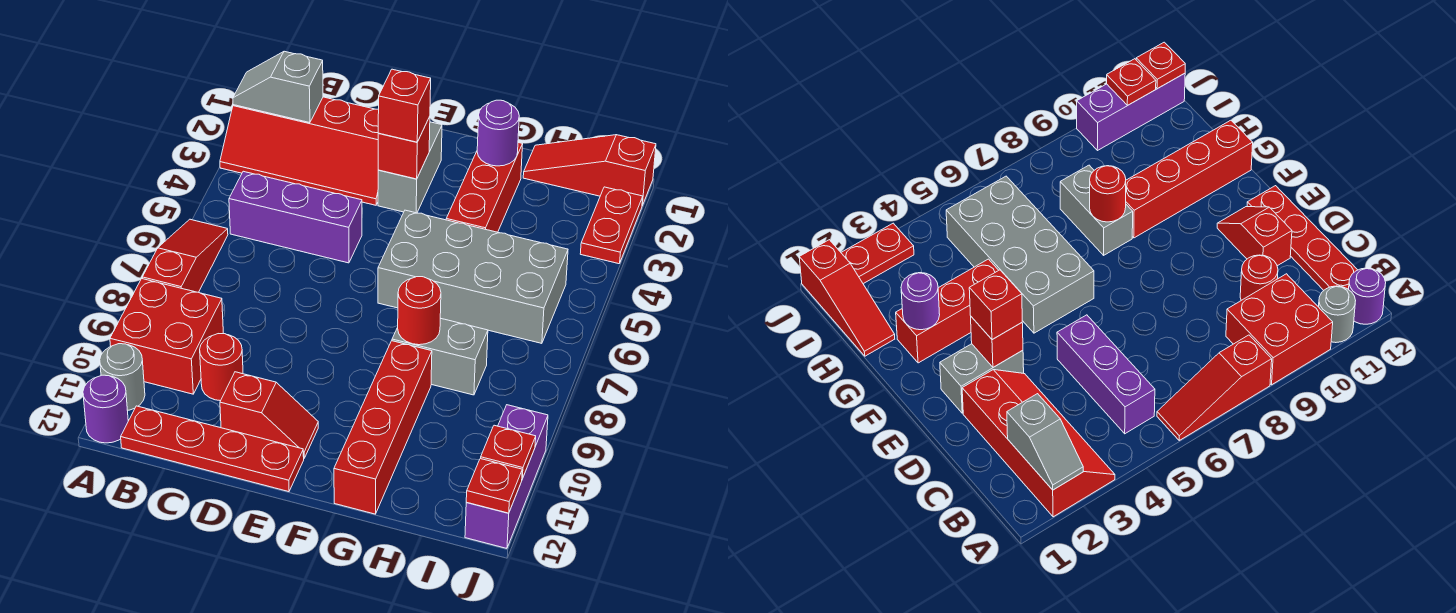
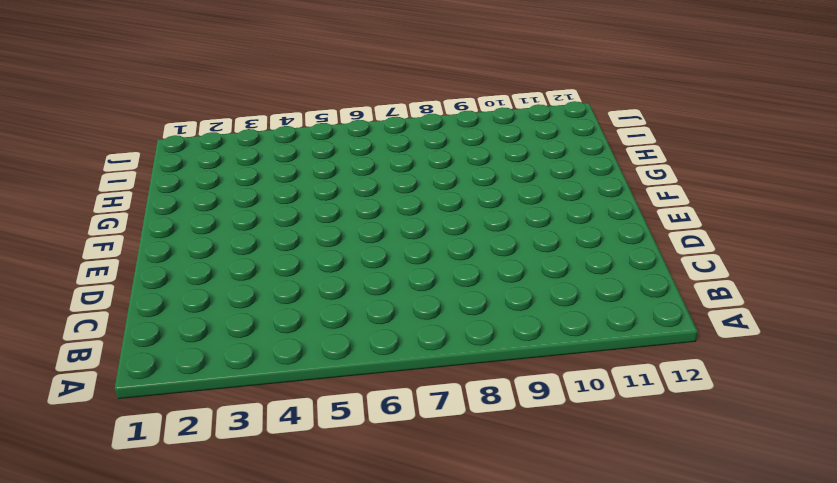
none -> red slope A2:D3 level 1 top 2
none -> red slope A6:A8 level 1 top 8
none -> red brick A9:B10 level 1

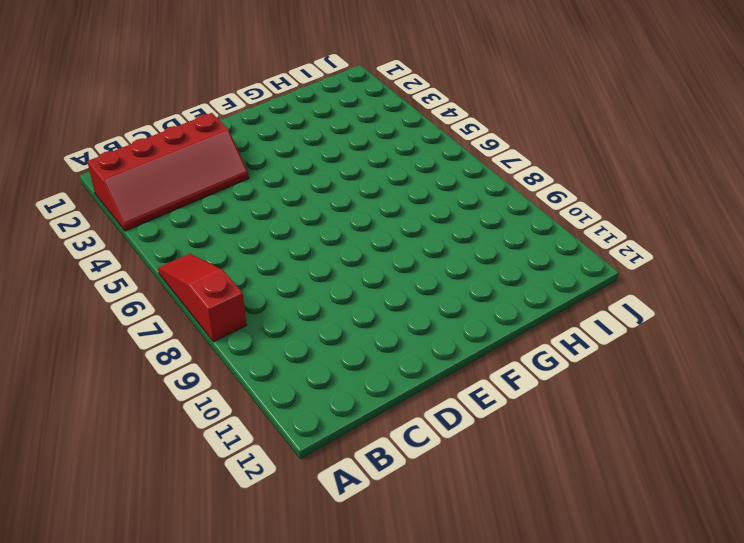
none -> red brick A9:B10 level 1
none -> grey round brick A11 level 1
none -> purple round brick A12 level 1

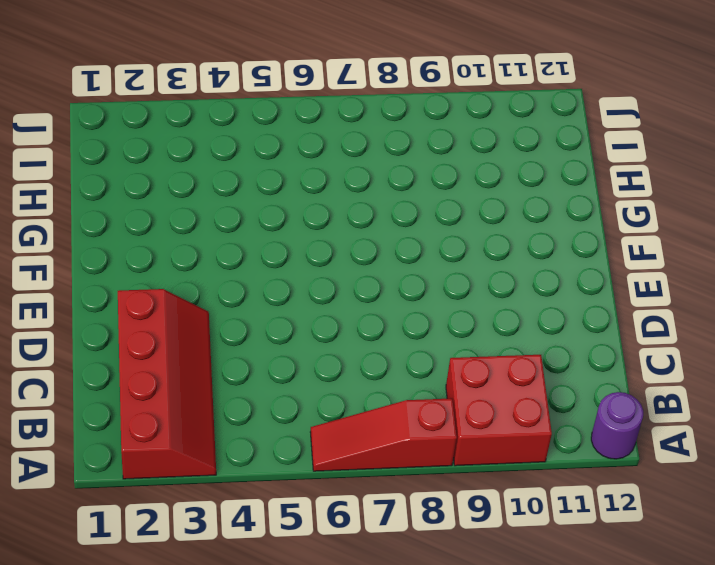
none -> grey round brick A11 level 1
none -> purple brick B5:D5 level 1
none -> red plate B12:E12 level 1

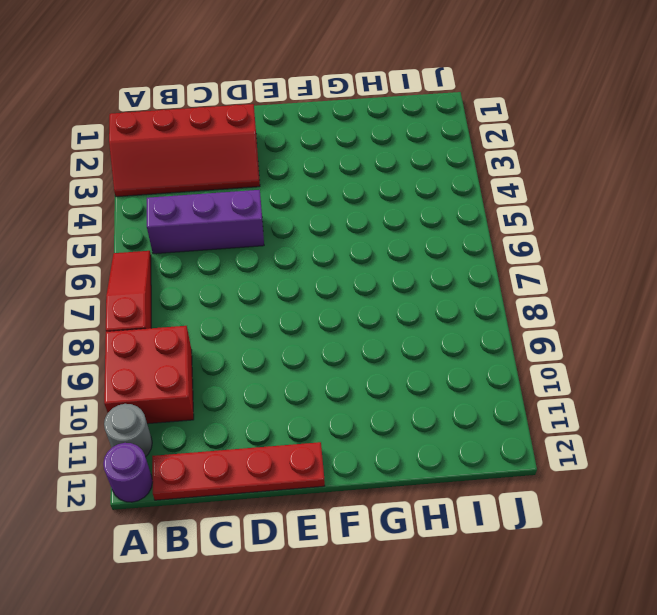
none -> red round brick C10 level 1
none -> red slope D11:E11 level 1 top D
none -> grey brick E2:E3 level 1

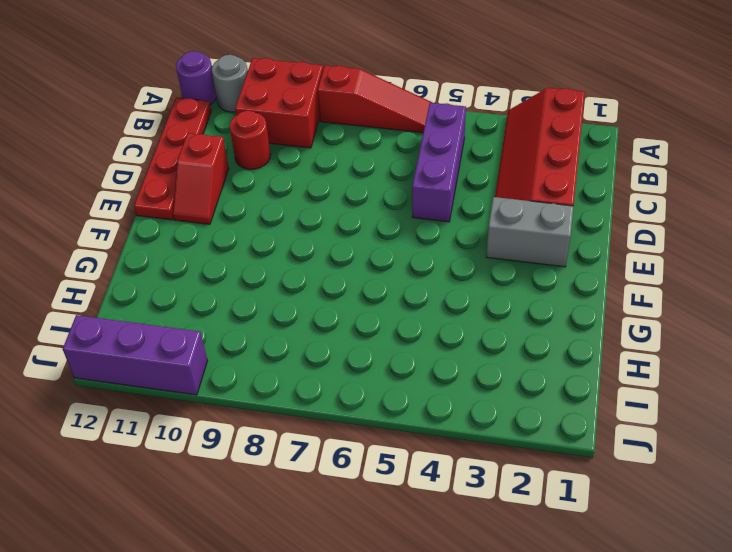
none -> grey brick F5:I6 level 1
none -> red brick G2:G4 level 1
none -> grey brick G8:H8 level 1

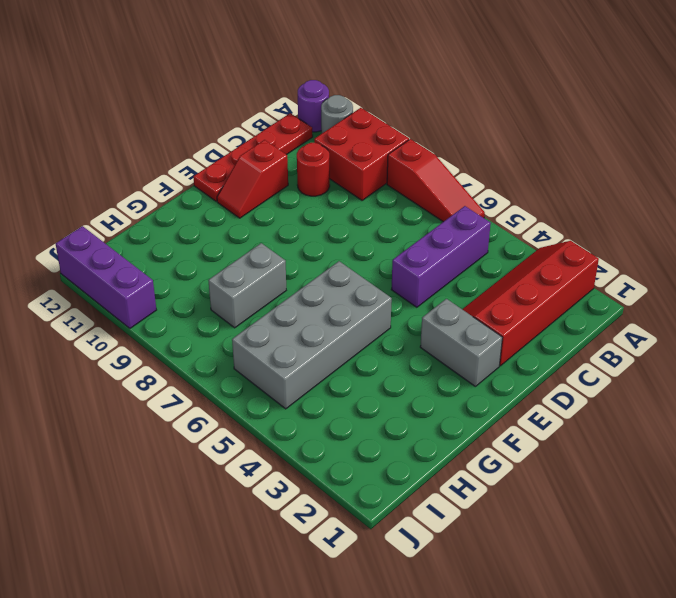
none -> red brick G2:G4 level 1
none -> red brick G9:G12 level 1
none -> red slope H1:J1 level 1 top J

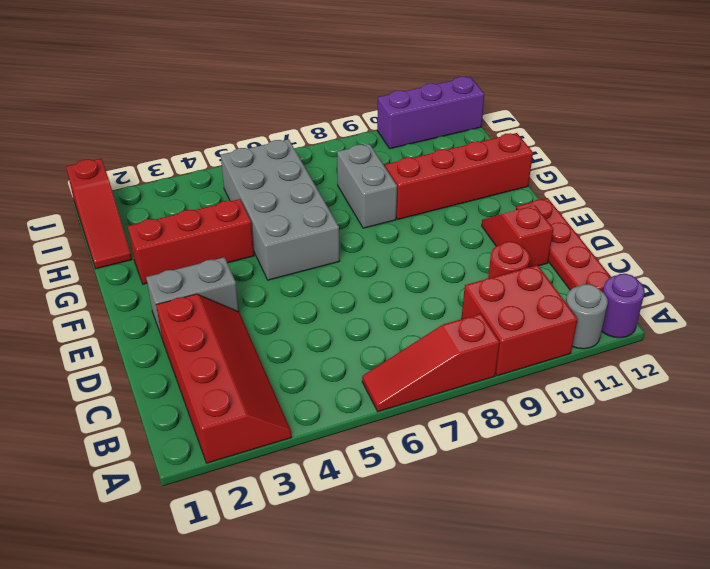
none -> purple brick B5:D5 level 1
none -> red plate J2:J3 level 1
none -> grey slope A2:B2 level 2 top B

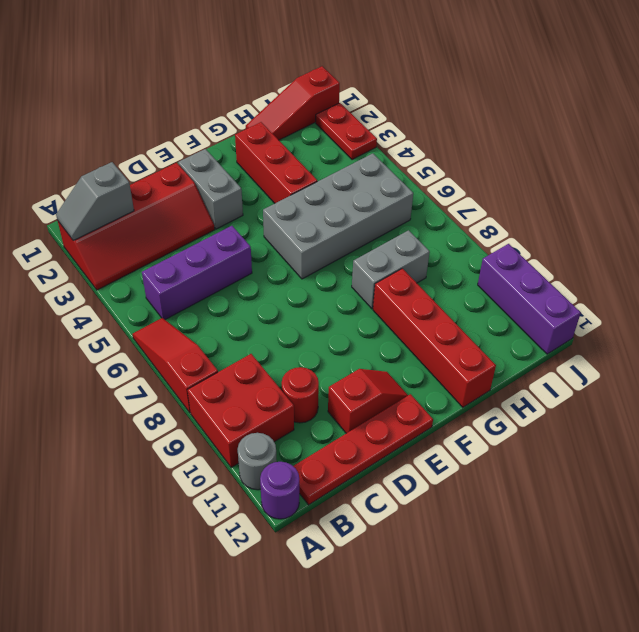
none -> red brick E3 level 2
none -> purple round brick G2 level 2
none -> red round brick G8 level 2

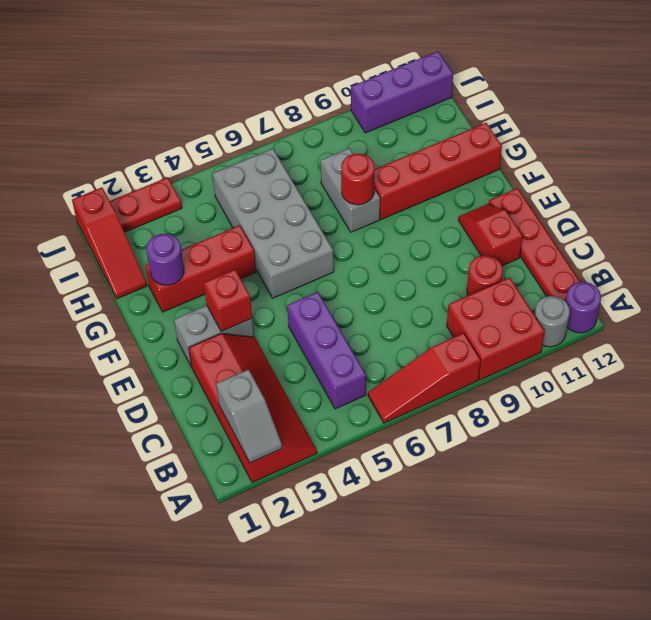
none -> red plate J11 level 2
none -> red plate J12 level 2
none -> red brick E3 level 3

